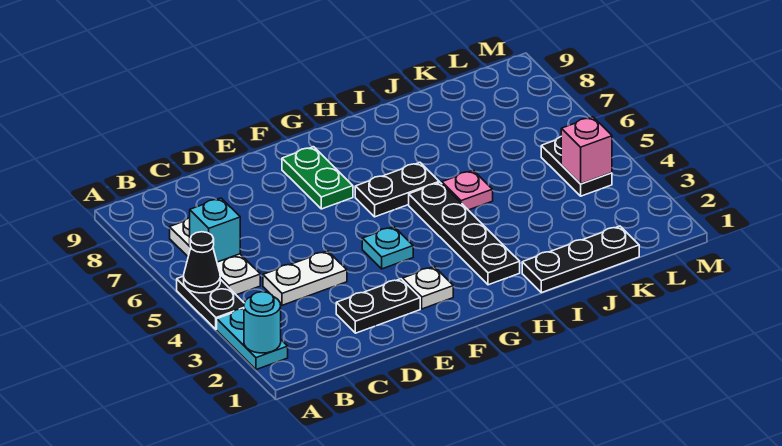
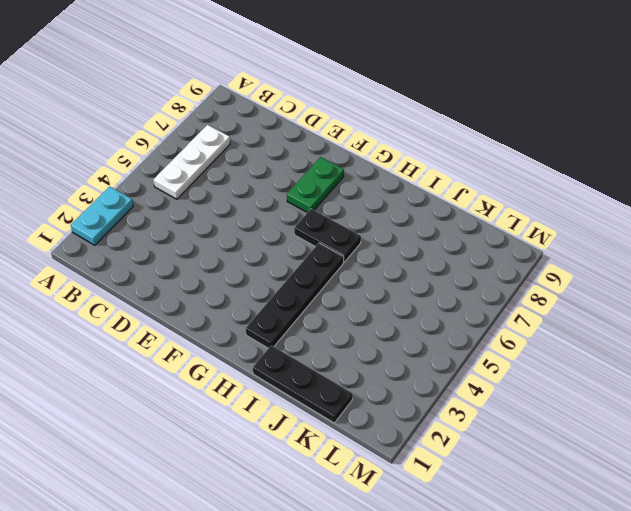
none -> black plate A4:A5 level 1
none -> white plate C4:D4 level 1
none -> black plate D2:E2 level 1

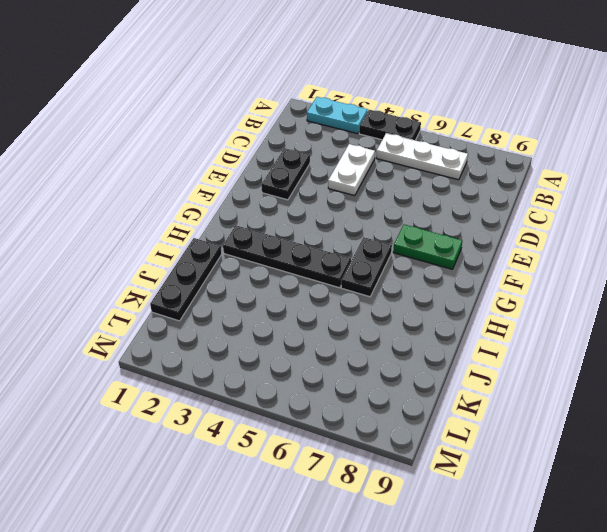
none -> white plate F2 level 1
none -> cyan plate F4 level 1
none -> pink plate I5 level 1

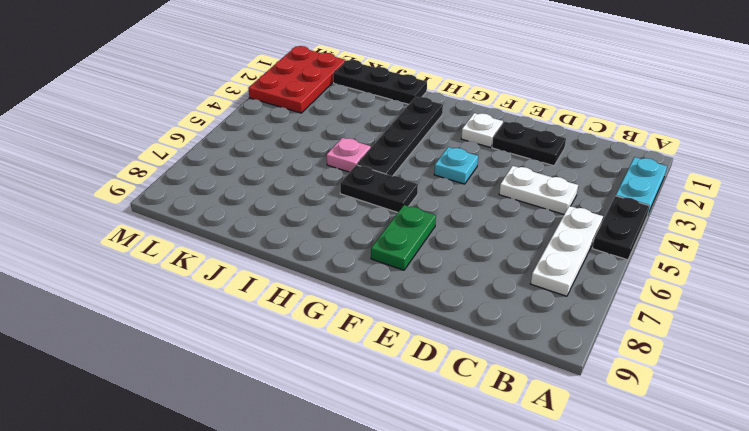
red plate L1:M3 level 1 -> none
none -> black plate L4:L5 level 1
none -> cyan round brick A2 level 2
none -> black cone A5 level 2

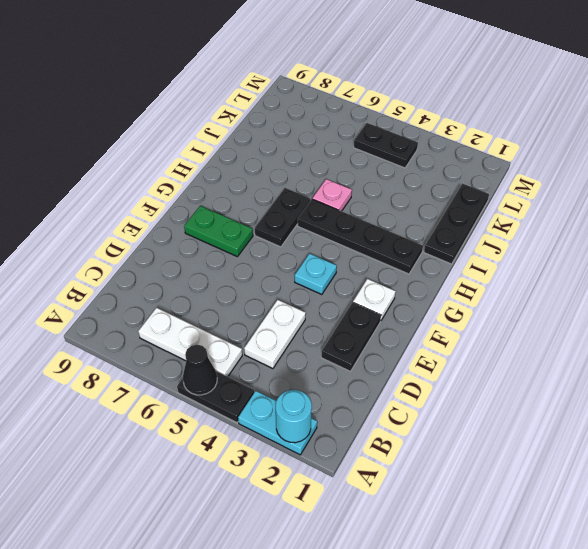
none -> cyan brick B6 level 2
none -> pink brick L4 level 2

